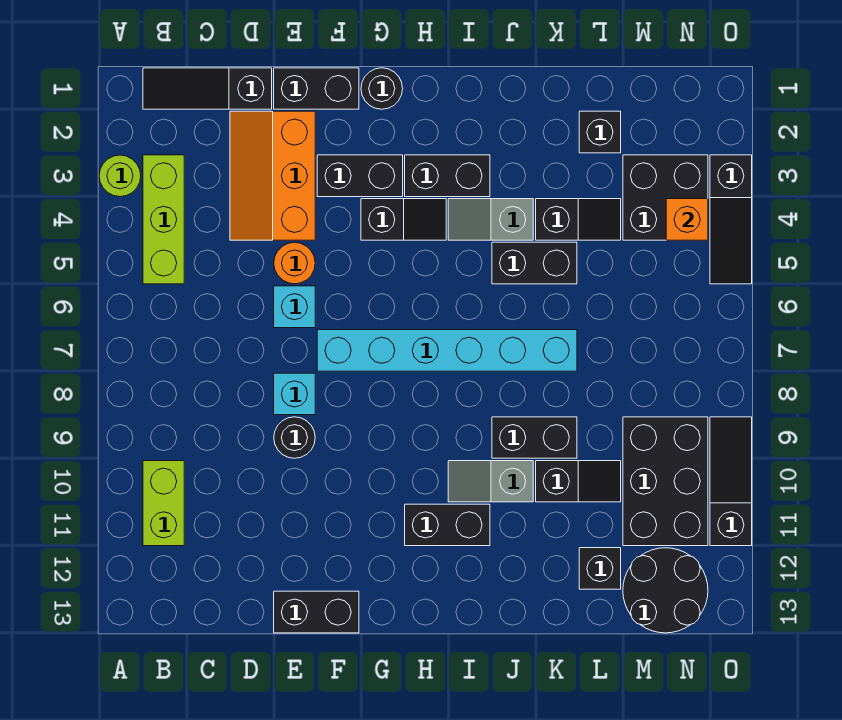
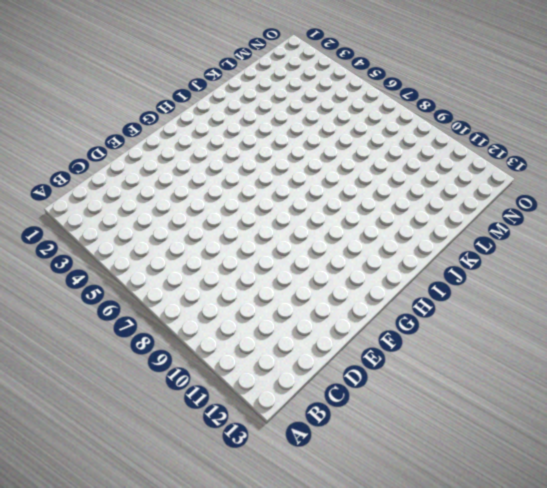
none -> lime round brick A3 level 1
none -> black slope B1:D1 level 1 top D
none -> lime brick B3:B5 level 1
none -> lime brick B10:B11 level 1

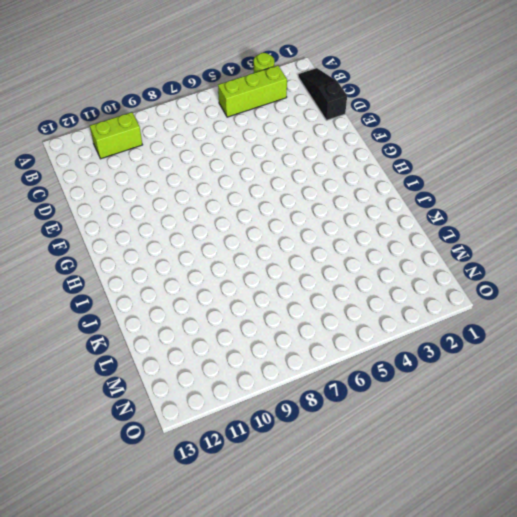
none -> orange slope D2:E4 level 1 top E
none -> black brick E1:F1 level 1
none -> orange round brick E5 level 1
none -> cyan brick E6 level 1

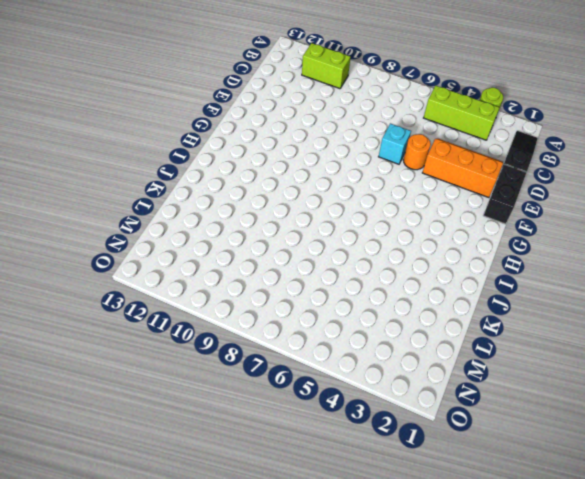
none -> cyan brick E8 level 1
none -> black round brick E9 level 1
none -> black brick E13:F13 level 1
none -> black brick F3:G3 level 1

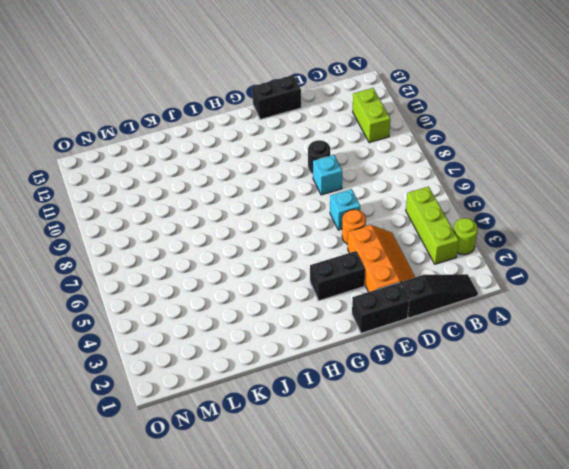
none -> cyan brick F7:K7 level 1
none -> black round brick G1 level 1
none -> black slope G4:H4 level 1 top G
none -> black brick H3:I3 level 1

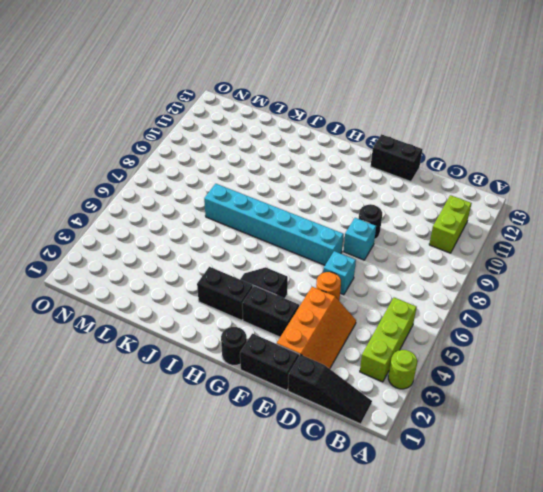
none -> black brick H11:I11 level 1
none -> grey slope I4:J4 level 1 top J
none -> grey slope I10:J10 level 1 top J
none -> black brick J5:K5 level 1

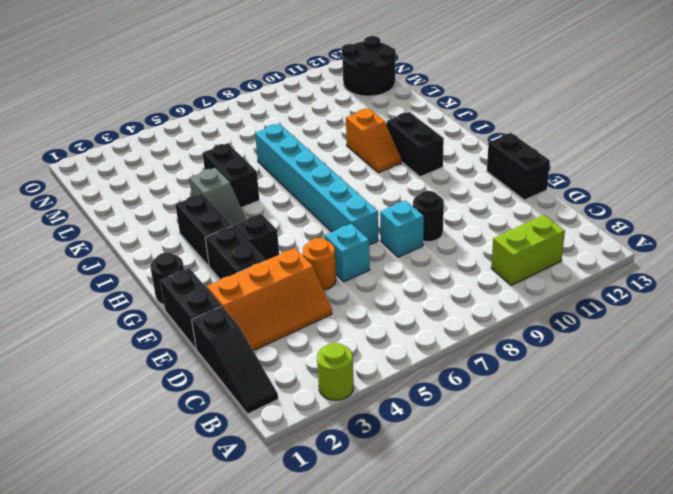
orange slope I10:J10 level 1 top J -> grey slope I10:J10 level 1 top J
none -> lime brick B3:B5 level 1
none -> black brick J9:K9 level 1
none -> black slope K4:L4 level 1 top K
none -> black slope K10:L10 level 1 top K

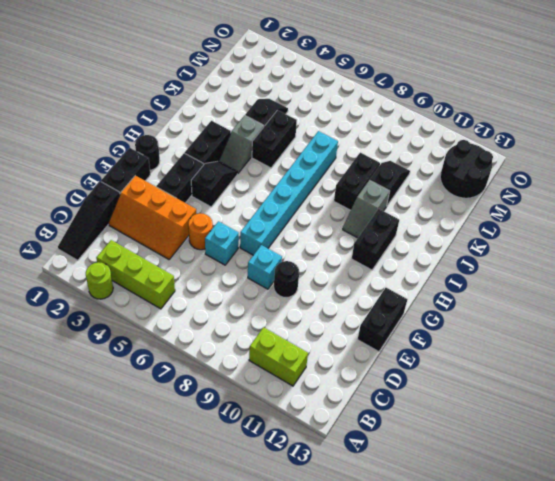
none -> black brick L2 level 1
none -> black brick L12 level 1
none -> black brick M3:N4 level 1
none -> black brick M9:N11 level 1

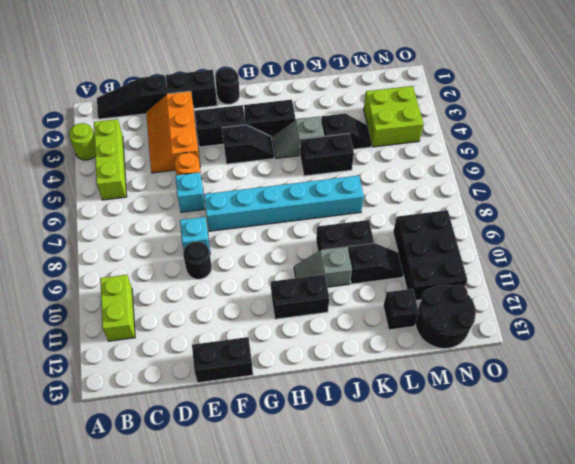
lime brick M3:N4 level 1 -> black brick M3:N4 level 1
none -> black brick L2 level 1
none -> black slope O3:O5 level 1 top 3
none -> black slope O9:O11 level 1 top 11
none -> orange brick N4 level 2

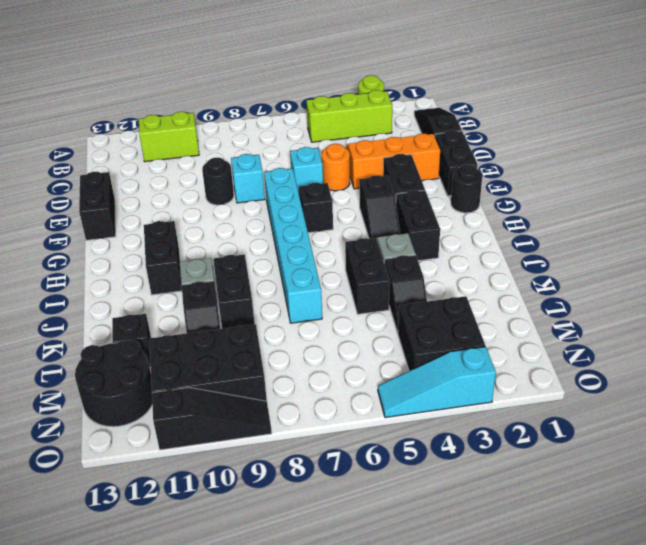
black brick G6 level 1 -> black brick L2 level 1
cyan slope O3:O5 level 1 top 3 -> black slope O3:O5 level 1 top 3
none -> orange brick N4 level 2

